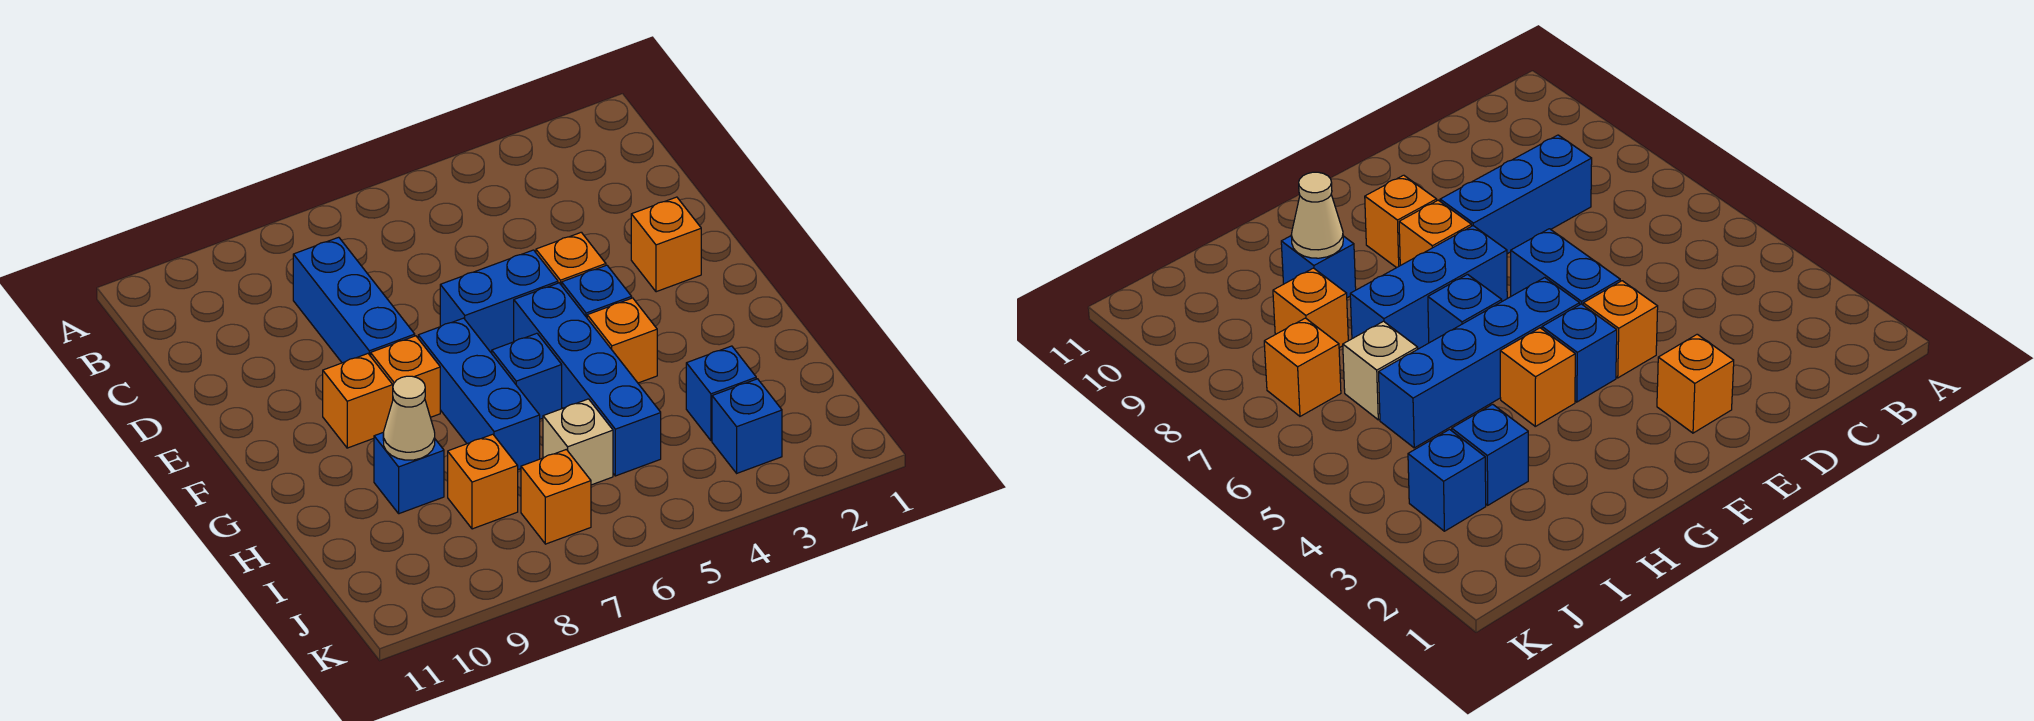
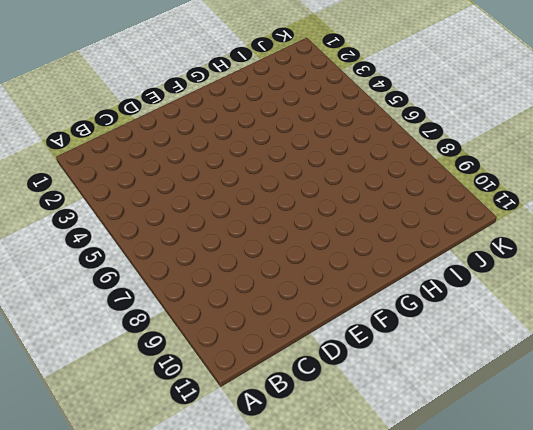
none -> blue brick C8:E8 level 1
none -> orange brick E2 level 1
none -> orange brick E4 level 1

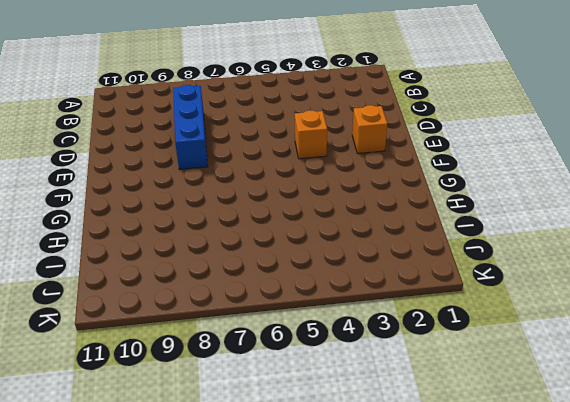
none -> blue brick E5:E6 level 1
none -> blue brick F4 level 1
none -> blue brick F5:I5 level 1

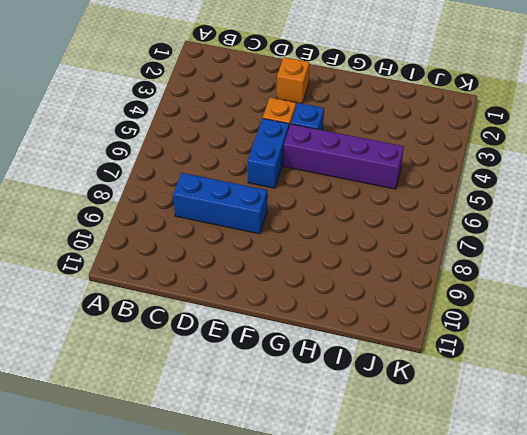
purple brick F5:I5 level 1 -> blue brick F5:I5 level 1
none -> blue brick F7:H7 level 1
none -> orange brick F8 level 1
none -> orange brick F9 level 1

